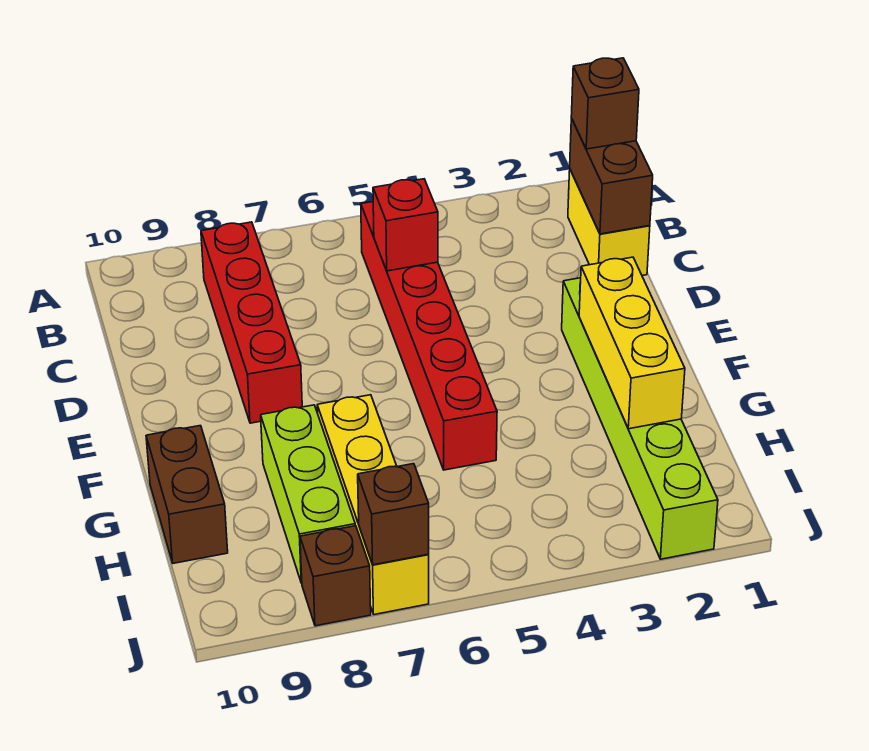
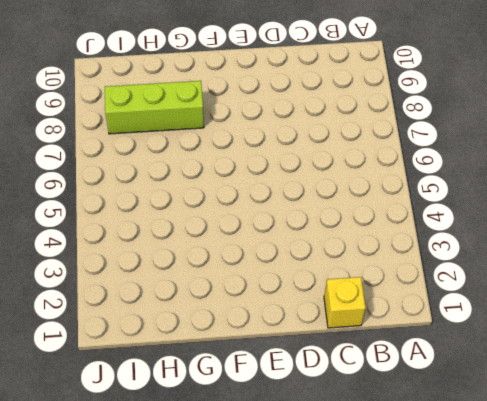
yellow brick C1 level 1 -> yellow brick B1:C1 level 1
none -> red brick B5:G5 level 1
none -> red brick B8:E8 level 1
none -> lime brick E2:J2 level 1

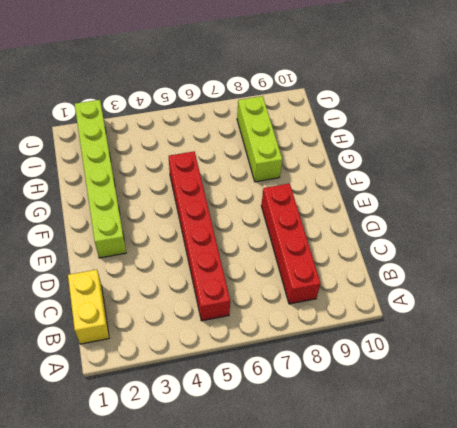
none -> yellow brick G7:J7 level 1
none -> brown brick G10:H10 level 1
none -> brown brick J8 level 1

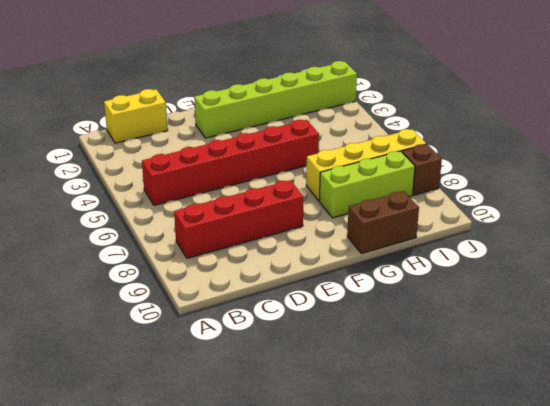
none -> brown brick B1:C1 level 2
none -> red brick C5 level 2
none -> yellow brick F2:H2 level 2

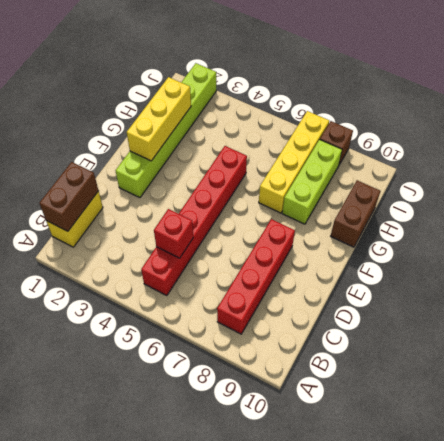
none -> brown brick J7 level 2
none -> brown brick B1 level 3

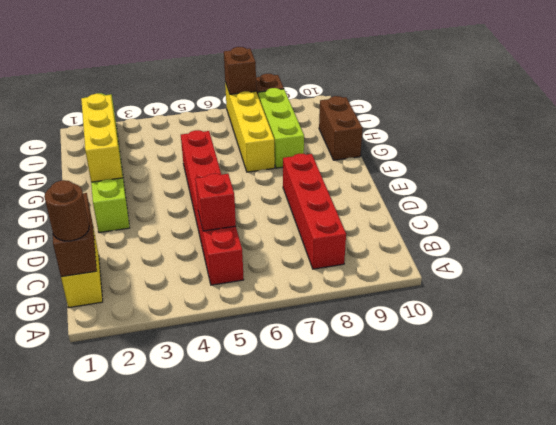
brown round brick B1 level 3 -> brown brick B1 level 3

